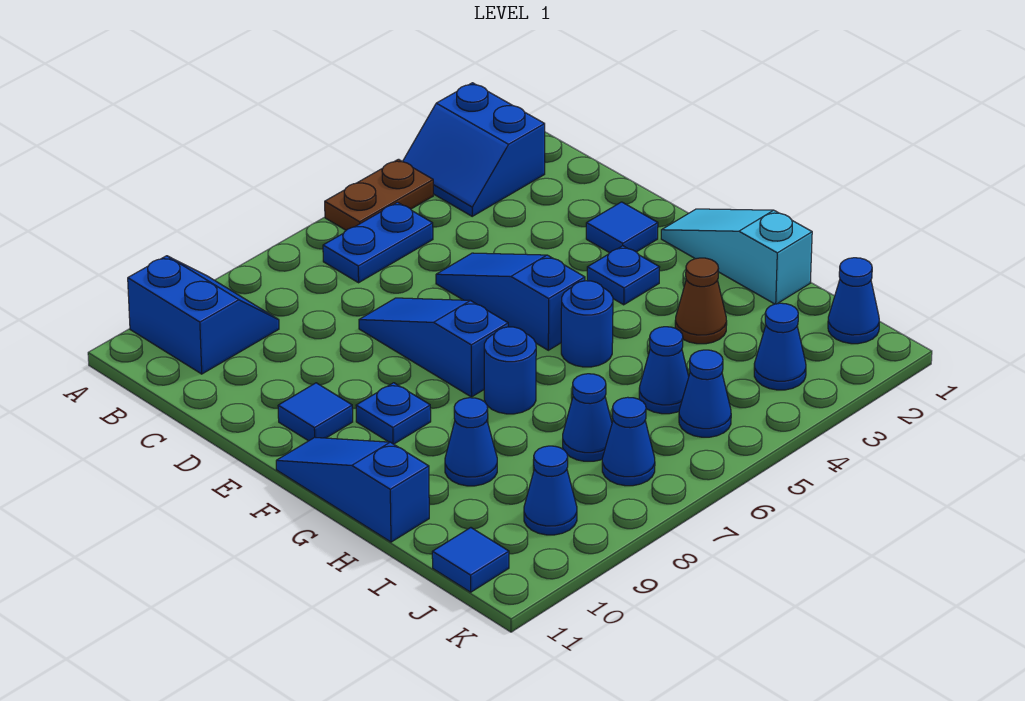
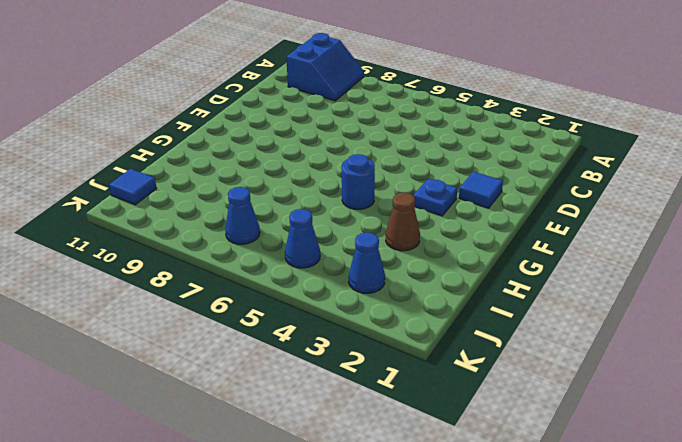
none -> blue slope A2:B3 level 1 top 2
none -> brown plate A4:A5 level 1
none -> blue plate B5:B6 level 1

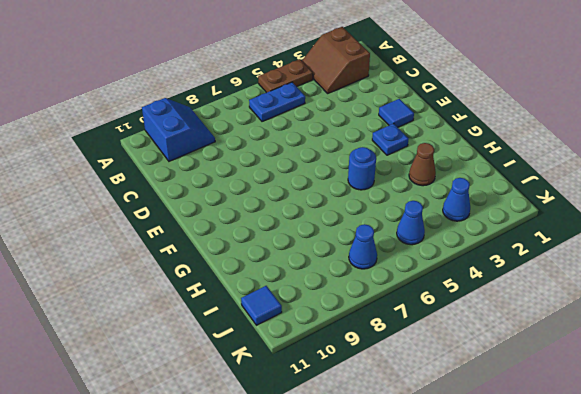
brown slope A2:B3 level 1 top 2 -> blue slope A2:B3 level 1 top 2
none -> blue slope D5:F5 level 1 top F
none -> blue slope D7:F7 level 1 top F
none -> blue tile E10 level 1

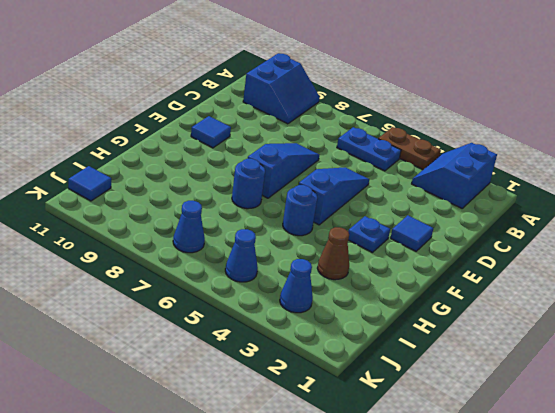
none -> cyan slope F1:H1 level 1 top H
none -> blue plate F9 level 1
none -> blue slope F11:H11 level 1 top H

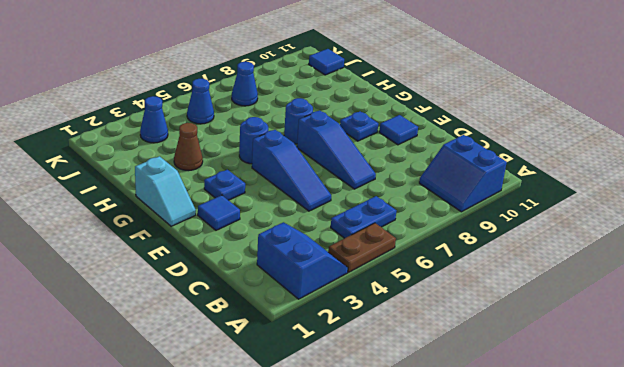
cyan slope F1:G1 level 1 top G -> cyan slope F1:H1 level 1 top H
none -> blue slope F11:H11 level 1 top H
none -> blue cone H9 level 1
none -> blue cone I5 level 1

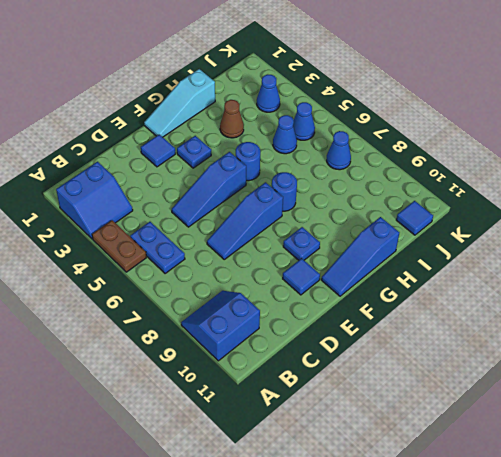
none -> blue cone H9 level 1
none -> blue cone I7 level 1
none -> blue cone J1 level 1

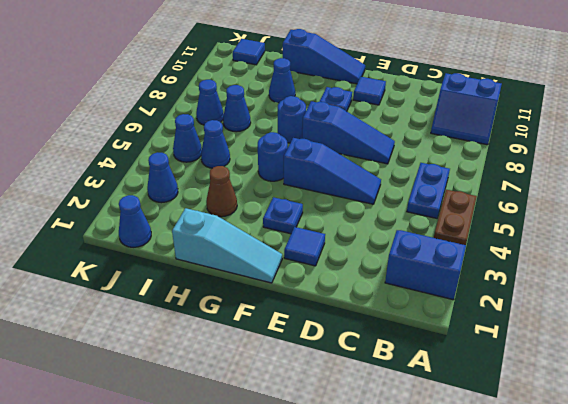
none -> blue cone J9 level 1

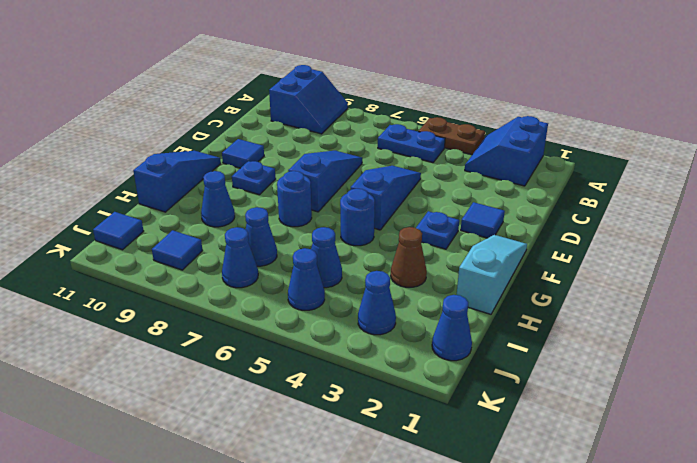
blue tile J9 level 1 -> blue cone J9 level 1

